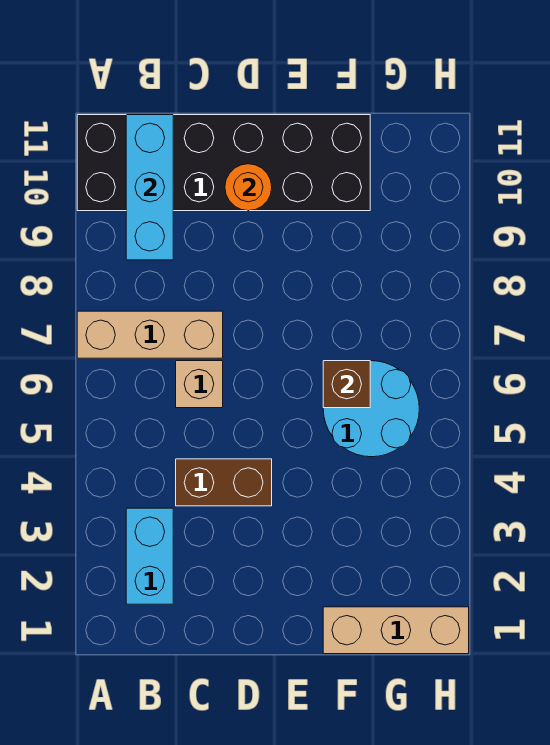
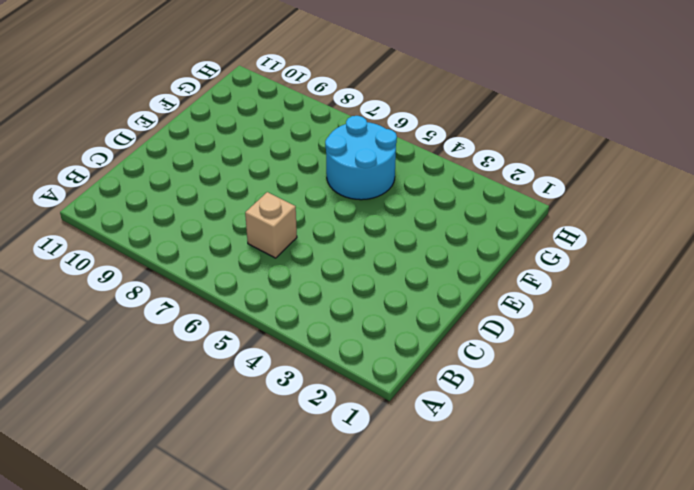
none -> tan brick A7:C7 level 1
none -> black brick A10:F11 level 1

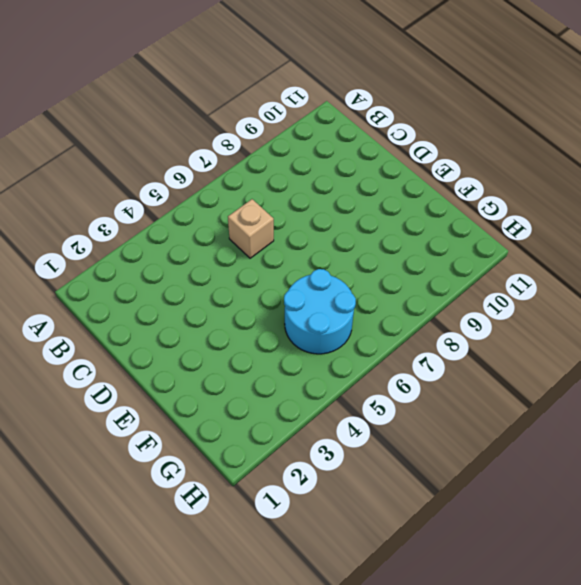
none -> tan brick A7:C7 level 1
none -> black brick A10:F11 level 1

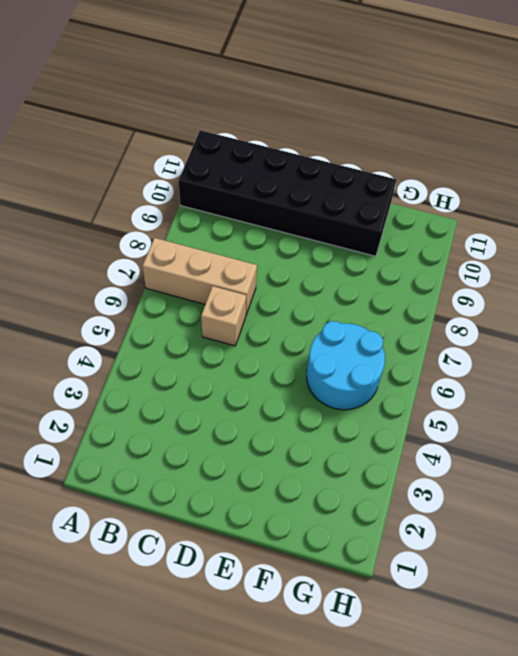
none -> cyan brick B2:B3 level 1
none -> brown brick C4:D4 level 1

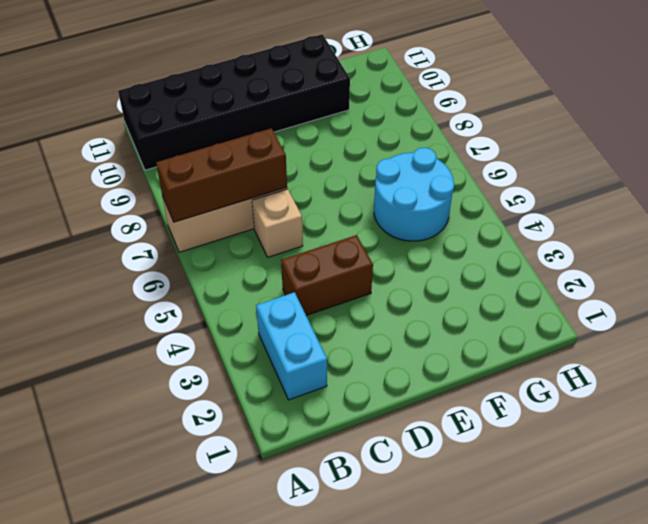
brown brick A7:C7 level 2 -> none
none -> tan brick F1:H1 level 1
none -> cyan brick B9:B11 level 2

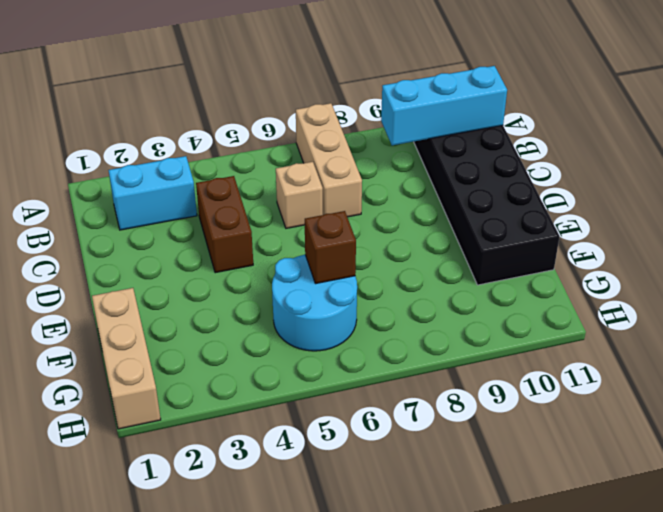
none -> orange round brick D10 level 2

